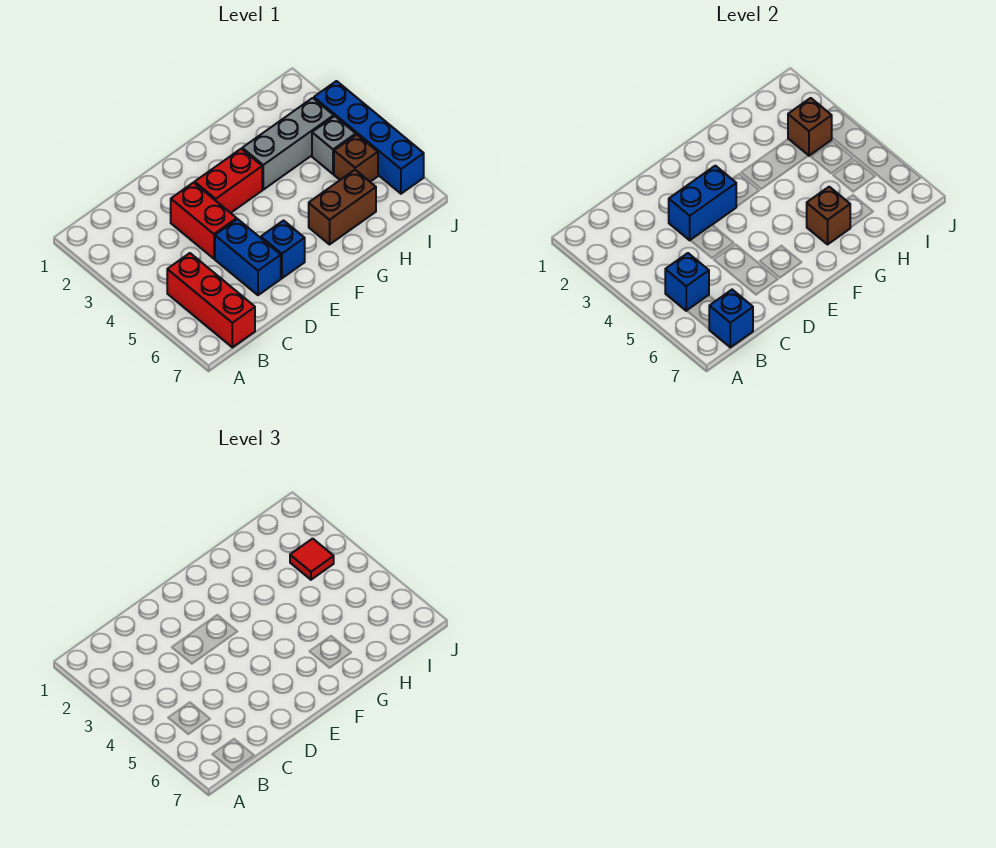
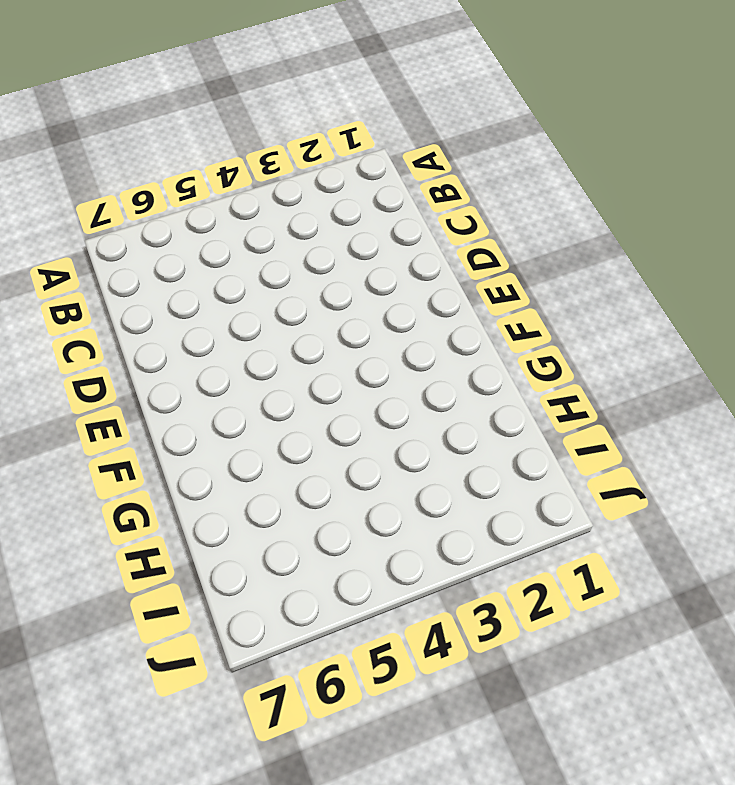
none -> red brick B5:B7 level 1
none -> red brick D3:D4 level 1
none -> blue brick D5:D6 level 1

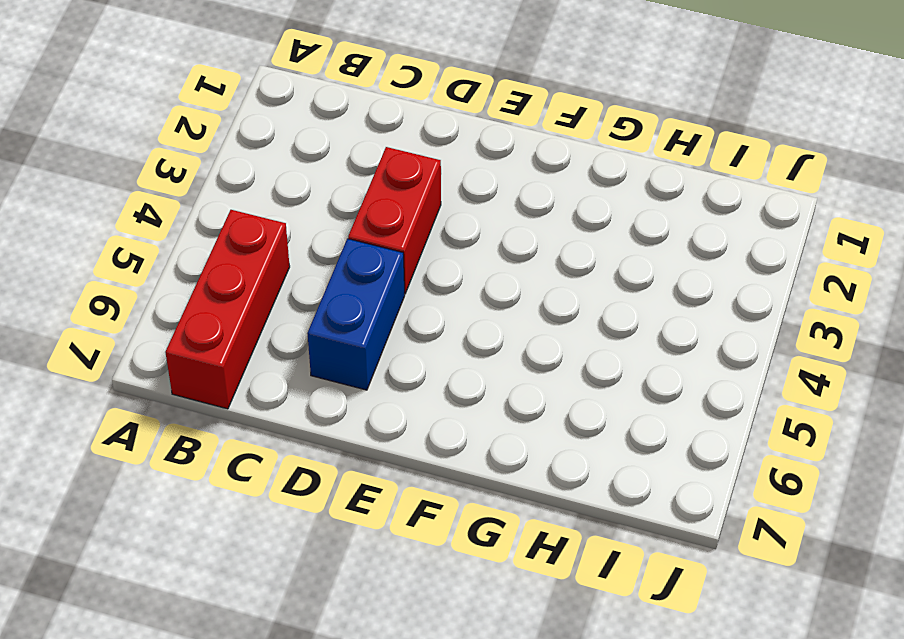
none -> red brick E3:F3 level 1
none -> blue brick E6 level 1
none -> grey brick G3:I3 level 1

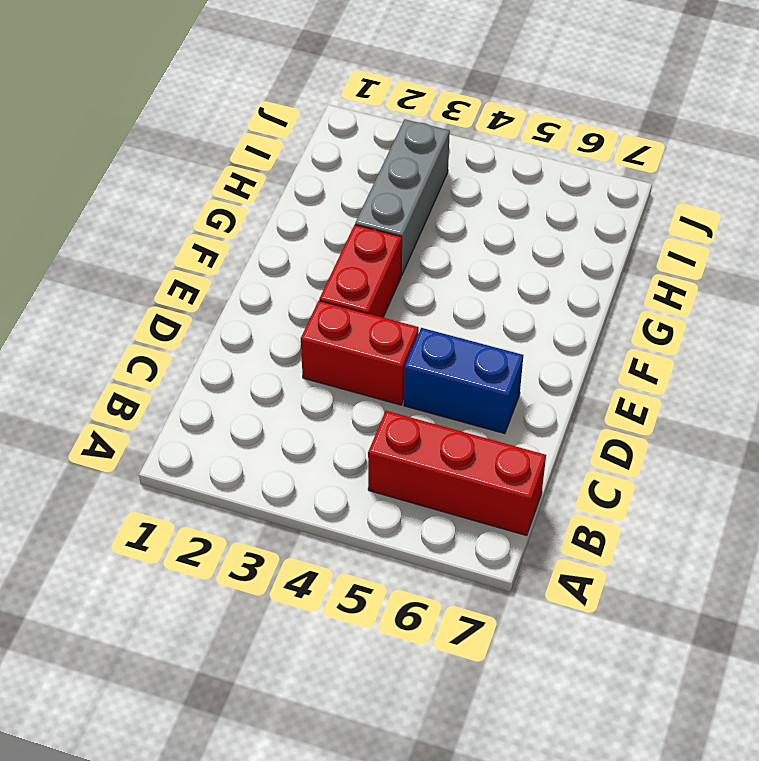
none -> blue brick E6 level 1
none -> brown brick G6:H6 level 1
none -> grey brick I4 level 1

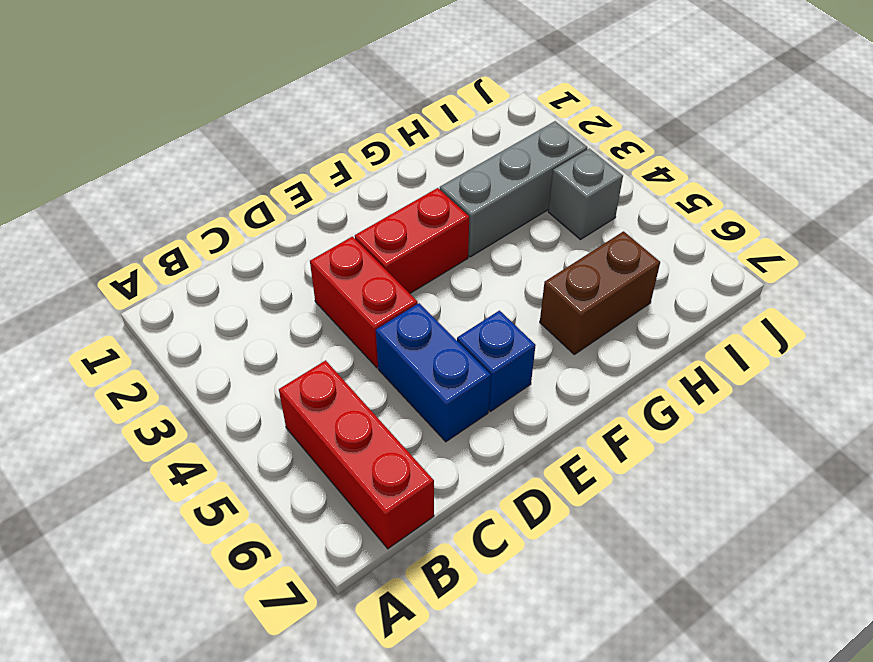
none -> brown brick I5 level 1
none -> blue brick J3:J6 level 1
none -> blue brick B5 level 2

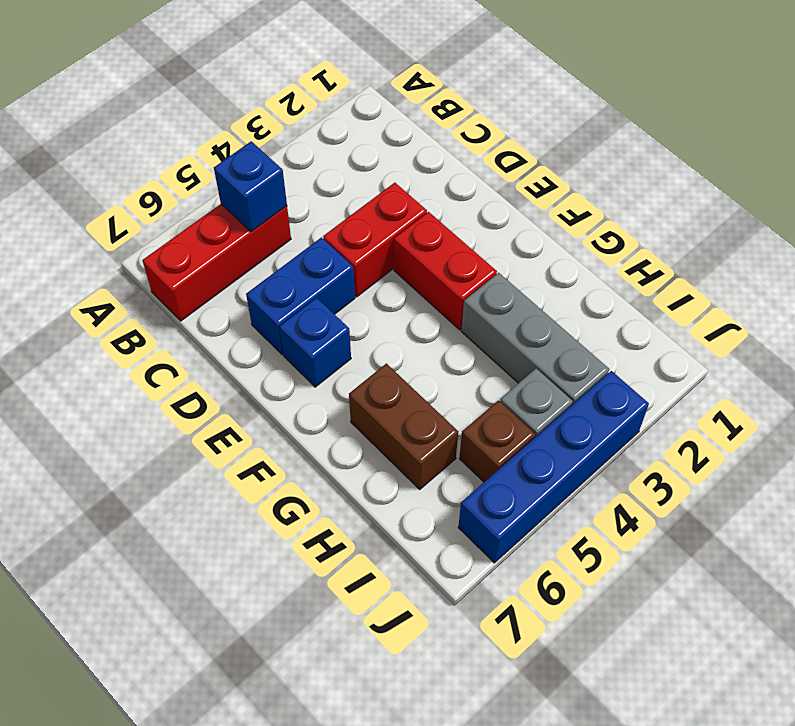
none -> blue brick B7 level 2
none -> blue brick D3:E3 level 2
none -> brown brick G6 level 2

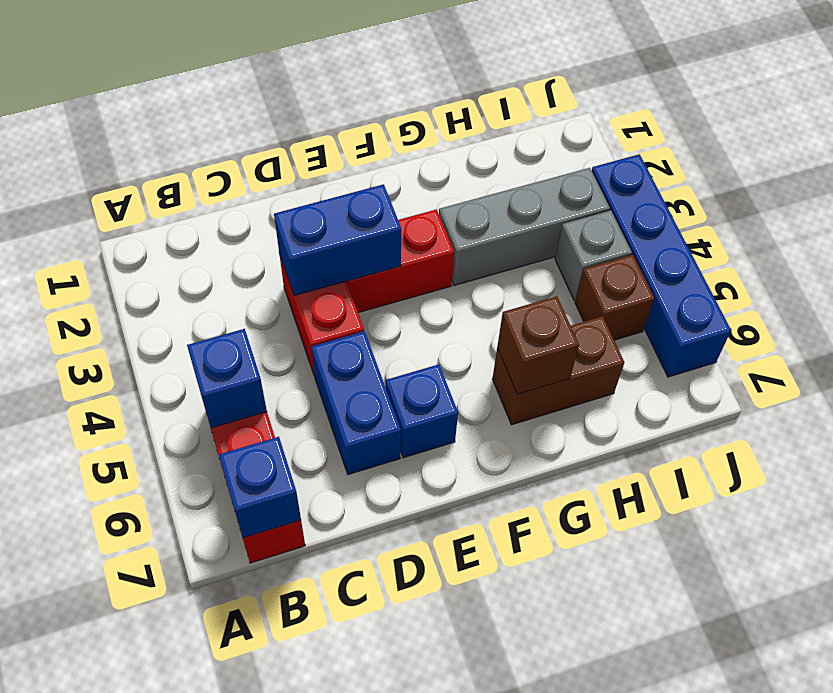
none -> brown brick I3 level 2
none -> red tile I3 level 3

